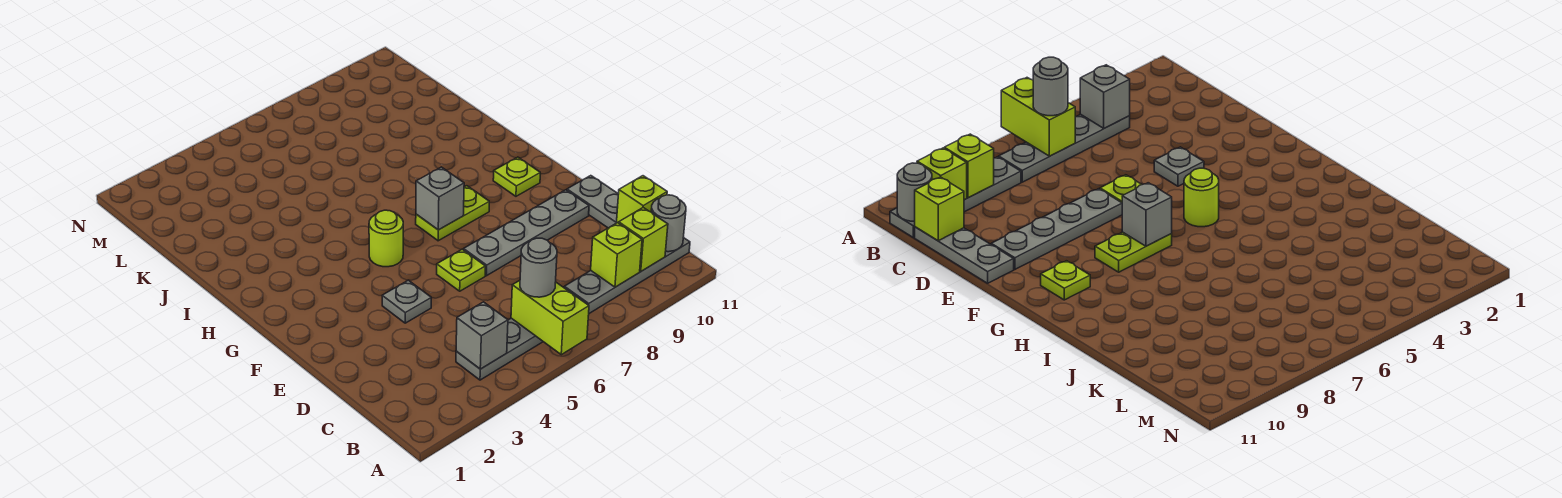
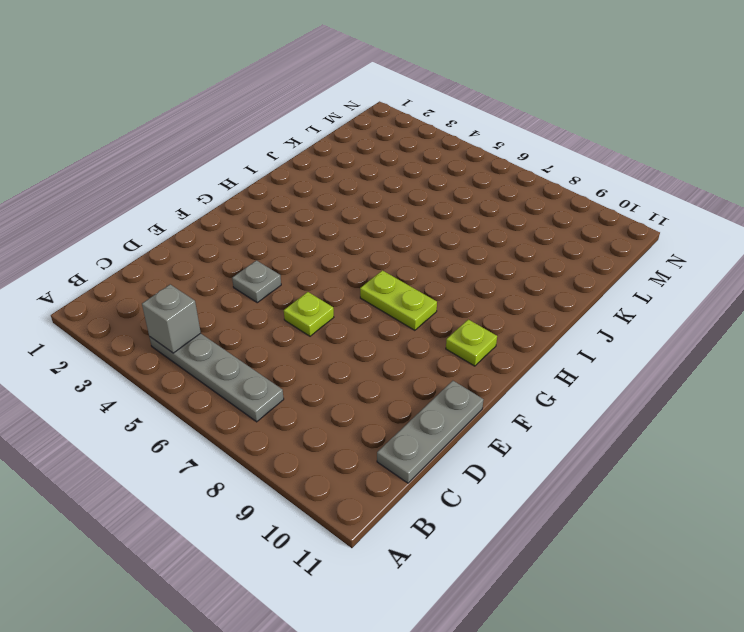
none -> grey plate B8:B11 level 1
none -> grey plate E7:E10 level 1
none -> lime round brick G5 level 1

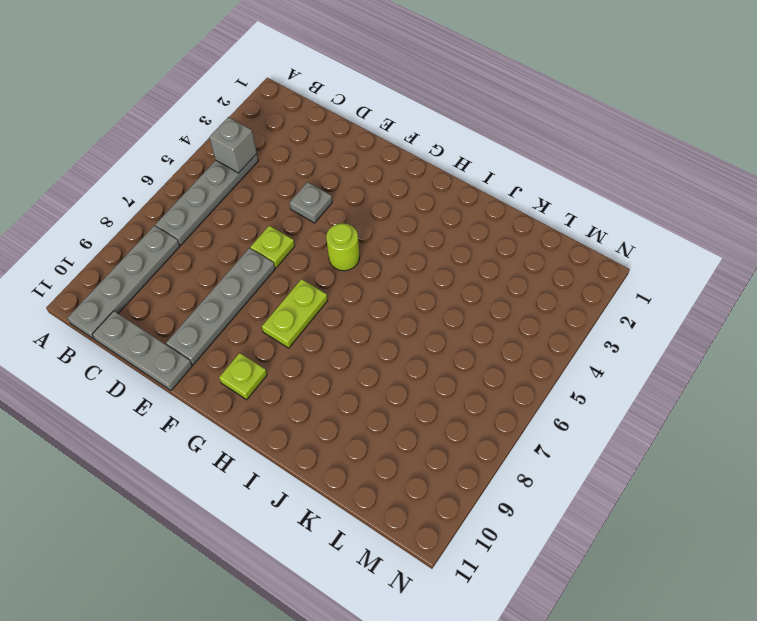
none -> lime brick A6:B6 level 2
none -> lime brick B9 level 2
none -> lime brick B10 level 2

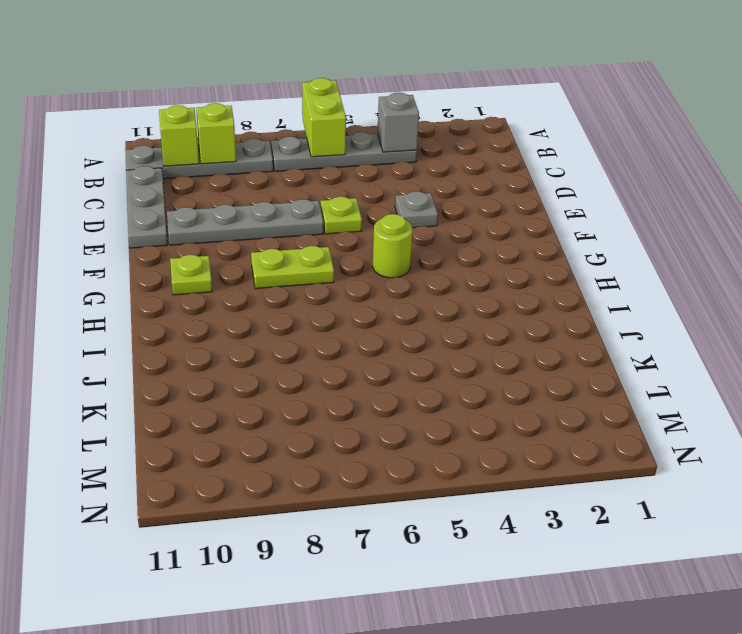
none -> grey round brick B11 level 2
none -> lime brick C11 level 2
none -> grey brick G7 level 2

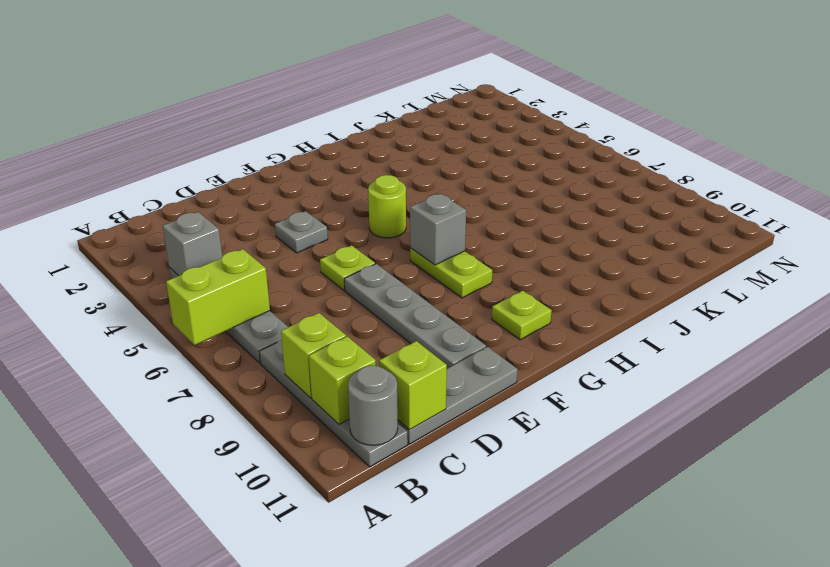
none -> grey round brick B6 level 3

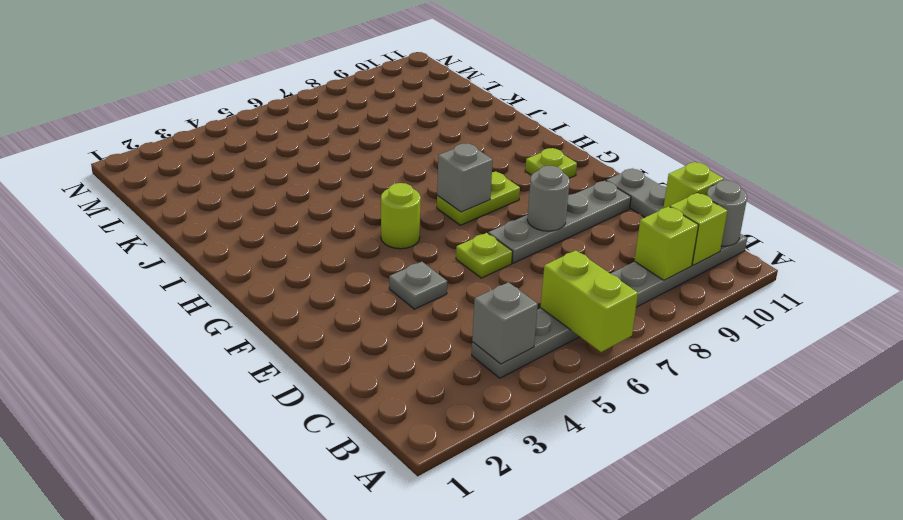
grey round brick E8 level 2 -> grey round brick B6 level 3

